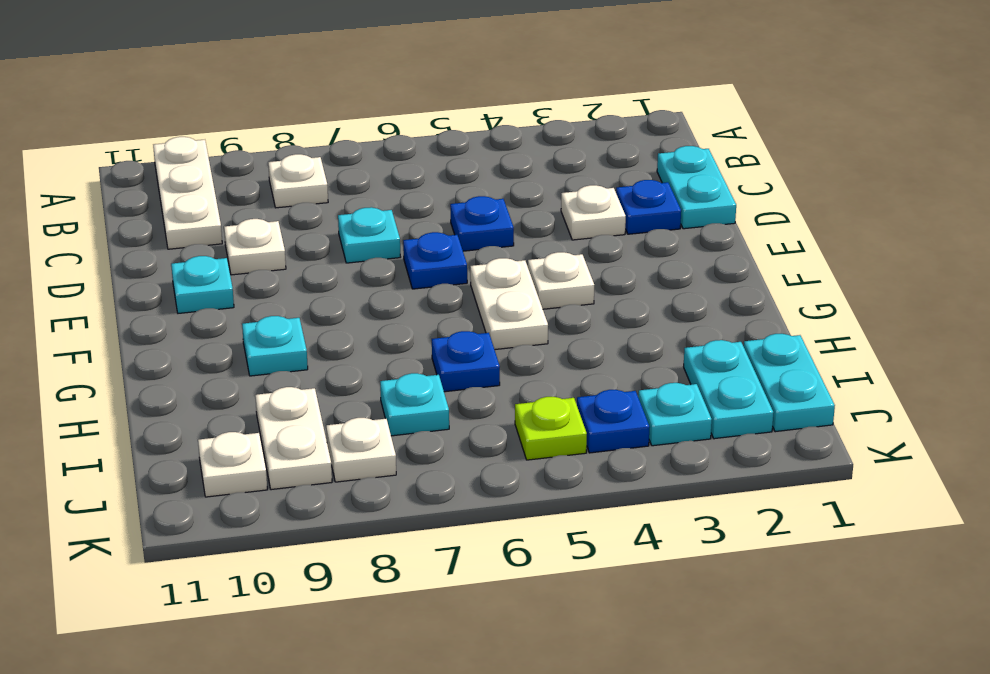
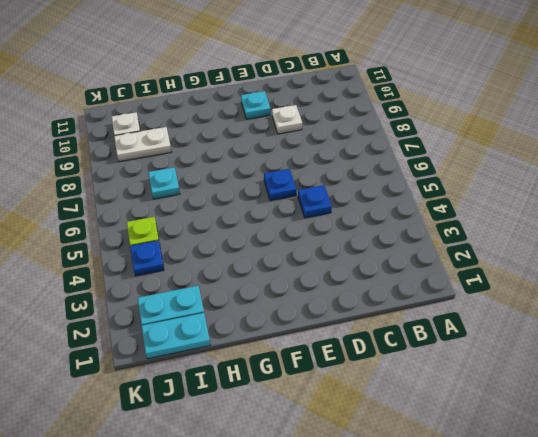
none -> white plate A10:C10 level 1
none -> white plate B8 level 1
none -> cyan plate C1:D1 level 1

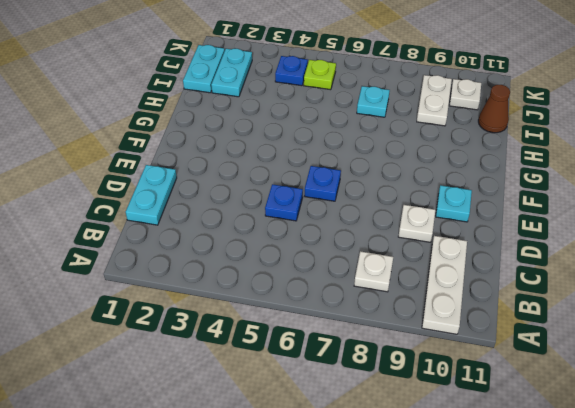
brown cone I11 level 1 -> none
none -> blue plate D2 level 1
none -> white plate D3 level 1
none -> cyan plate D7 level 1

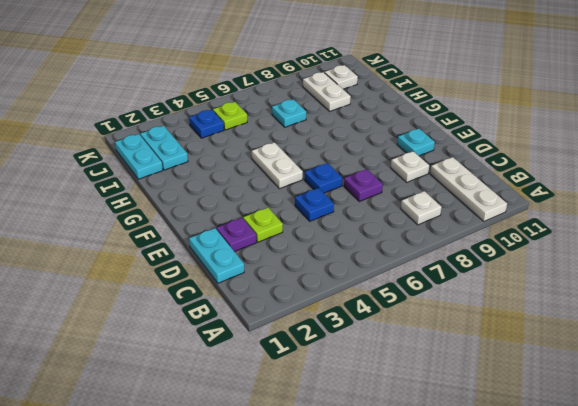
purple plate D2 level 1 -> blue plate D2 level 1
lime plate D3 level 1 -> white plate D3 level 1
purple plate D7 level 1 -> cyan plate D7 level 1
none -> white plate F4 level 1
none -> cyan plate G9 level 1
none -> blue plate H6 level 1

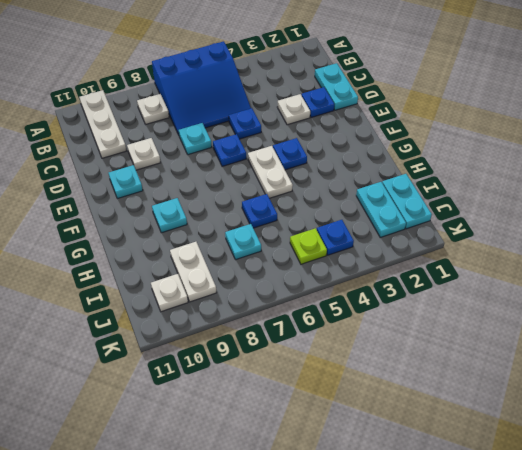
blue slope A5:C7 level 1 top A -> none
blue plate F4 level 1 -> white plate F4 level 1
none -> cyan plate J3 level 1
none -> white plate J8 level 1

